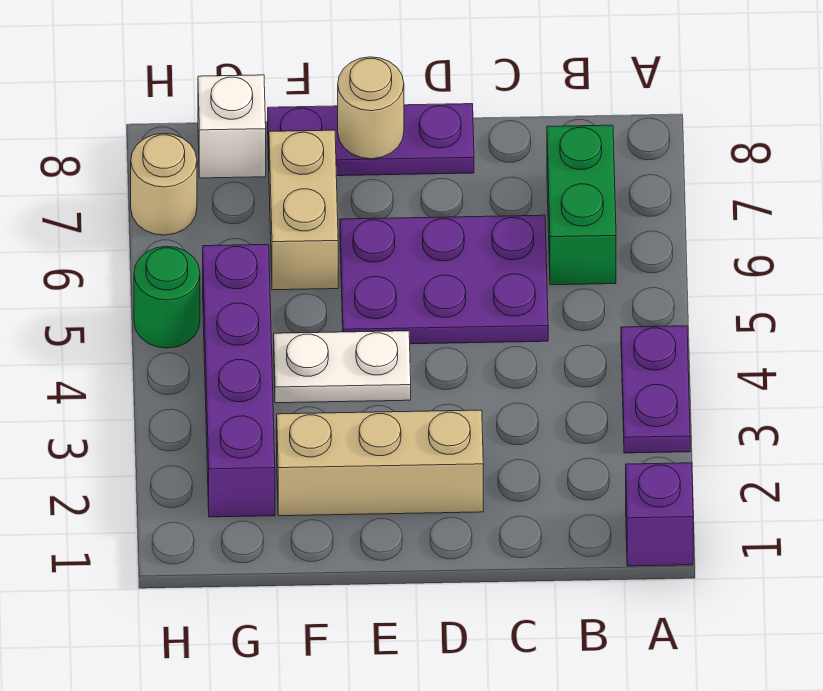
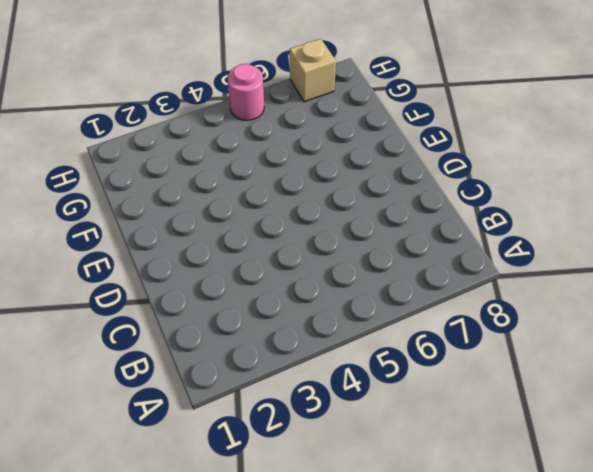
pink round brick H5 level 1 -> green round brick H5 level 1
tan brick H7 level 1 -> tan round brick H7 level 1
none -> purple brick A1 level 1
none -> purple plate A3:A4 level 1
none -> green brick B6:B7 level 1

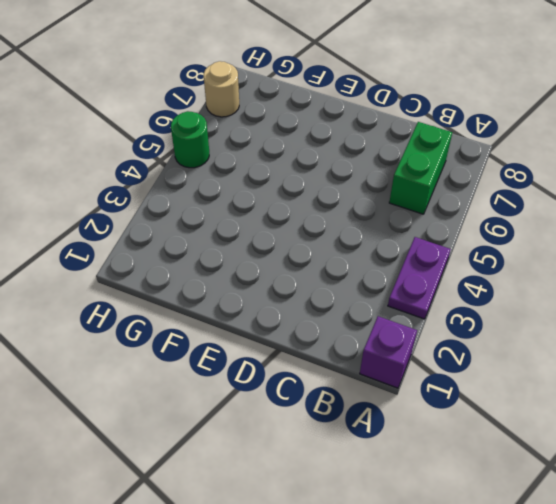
none -> purple plate C5:E6 level 1
none -> tan brick D2:F2 level 1
none -> purple plate D8:F8 level 1

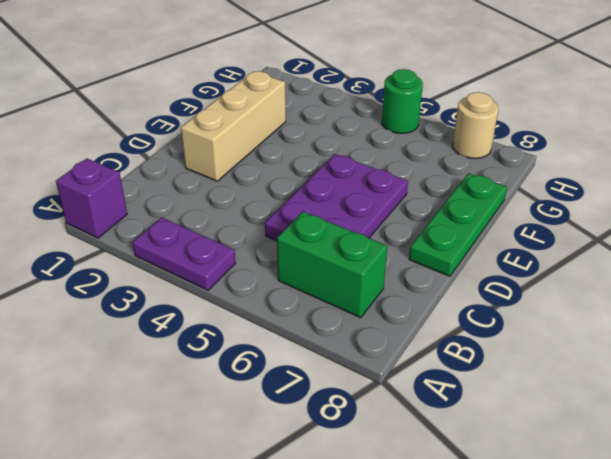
green plate D8:F8 level 1 -> purple plate D8:F8 level 1
none -> white plate E4:F4 level 1
none -> tan brick F6:F7 level 1
none -> purple brick G2:G5 level 1

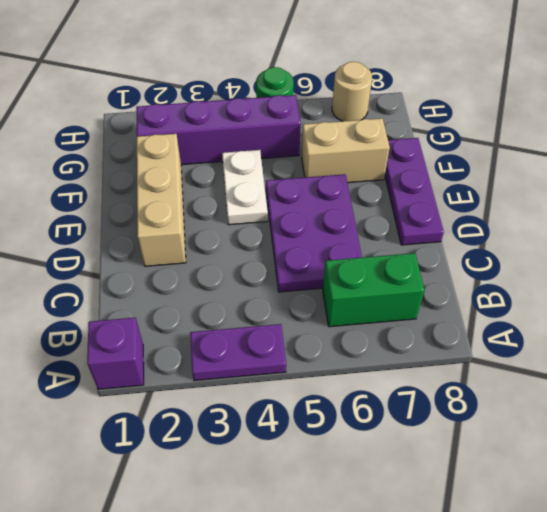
none -> white brick G8 level 1
none -> tan round brick E8 level 2

